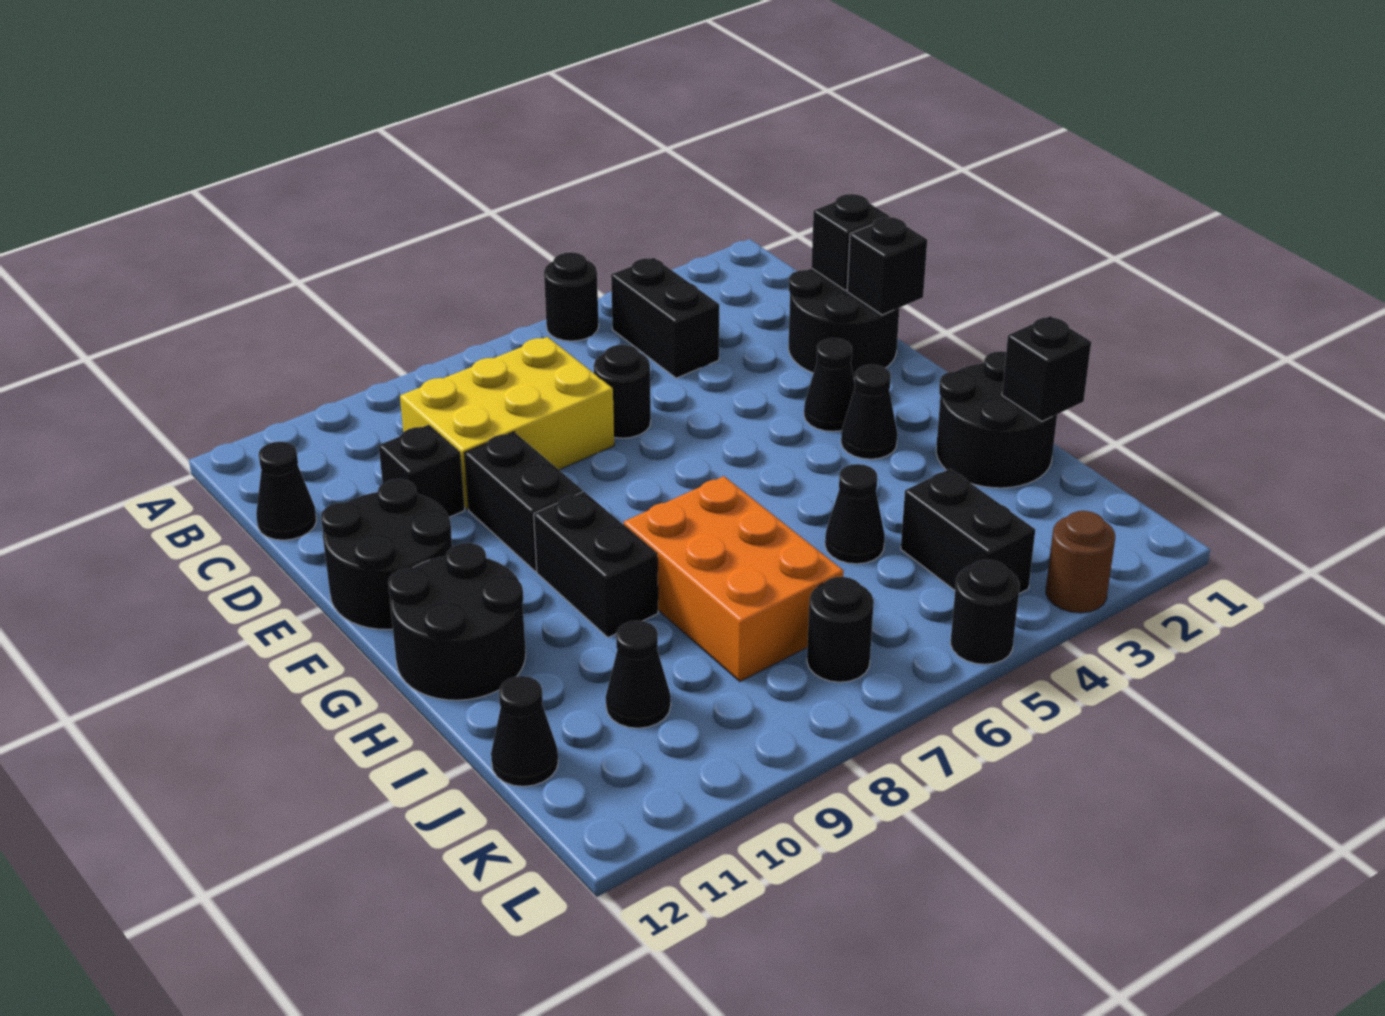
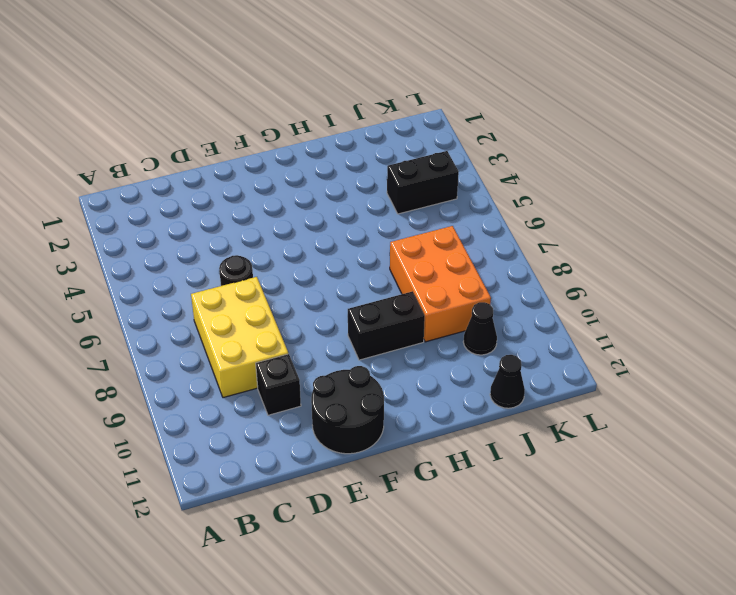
orange brick I7:J9 level 1 -> orange brick H7:J8 level 1
none -> black round brick A5 level 1
none -> black brick B4:C4 level 1
none -> black cone C12 level 1

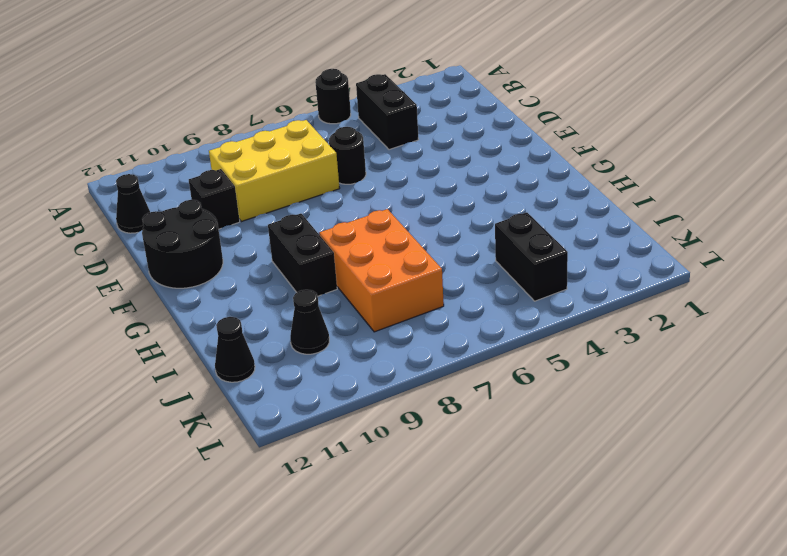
none -> black round brick D1:E2 level 1
none -> black brick E9:F9 level 1
none -> black cone F3 level 1

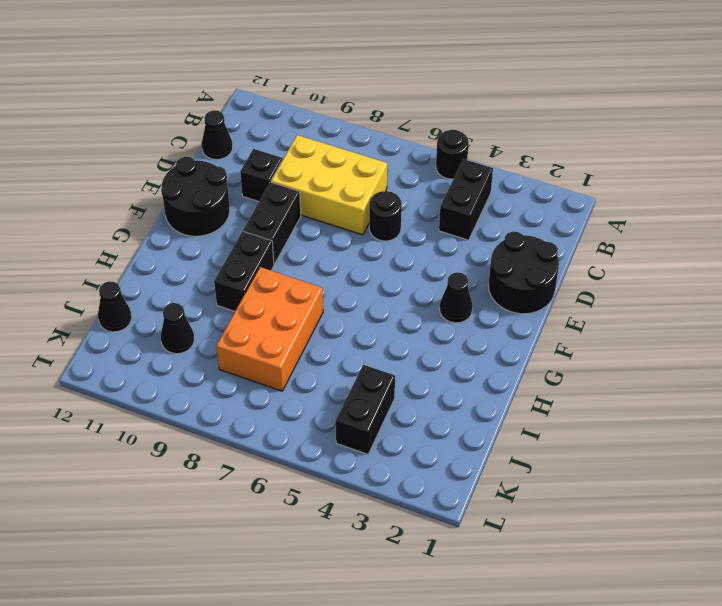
none -> black cone G3 level 1
none -> black round brick G11:H12 level 1
none -> black round brick H1:I2 level 1

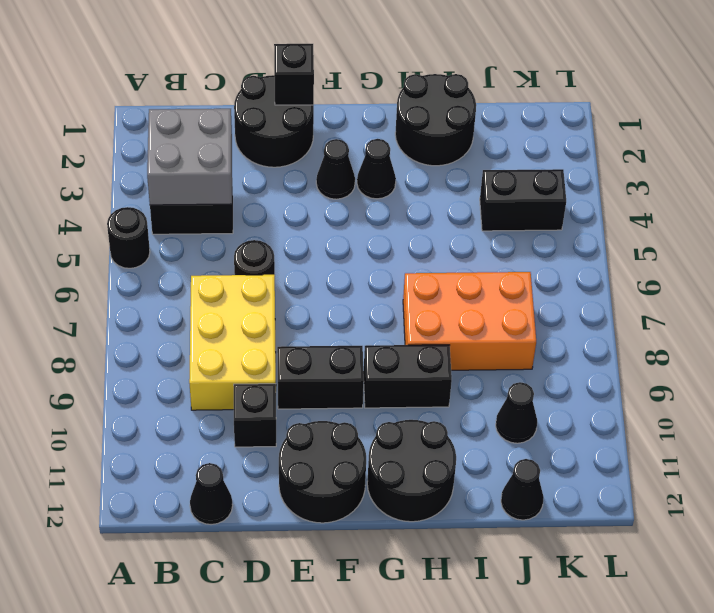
grey brick B3:C4 level 2 -> none
none -> black cone I5 level 1
none -> black round brick K7 level 1
none -> brown round brick L3 level 1

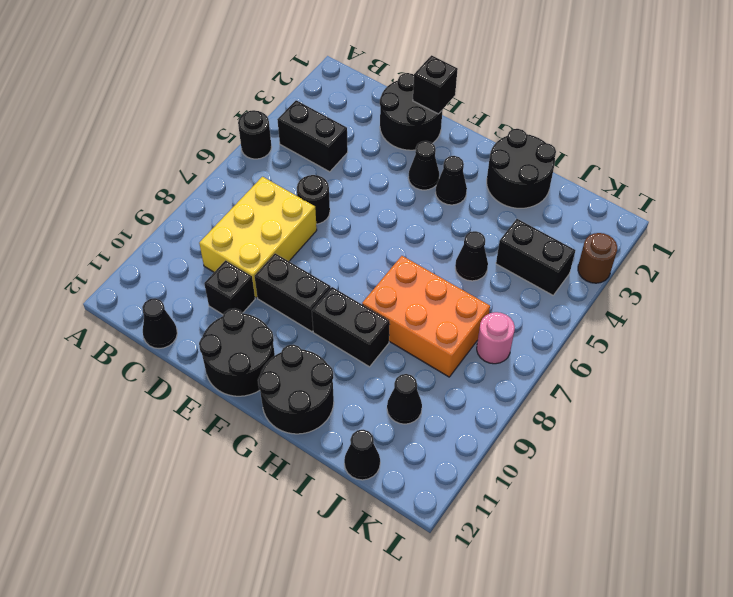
pink round brick K7 level 1 -> black round brick K7 level 1
none -> black round brick L5 level 1
none -> black brick D1 level 2
none -> black brick I1 level 2

